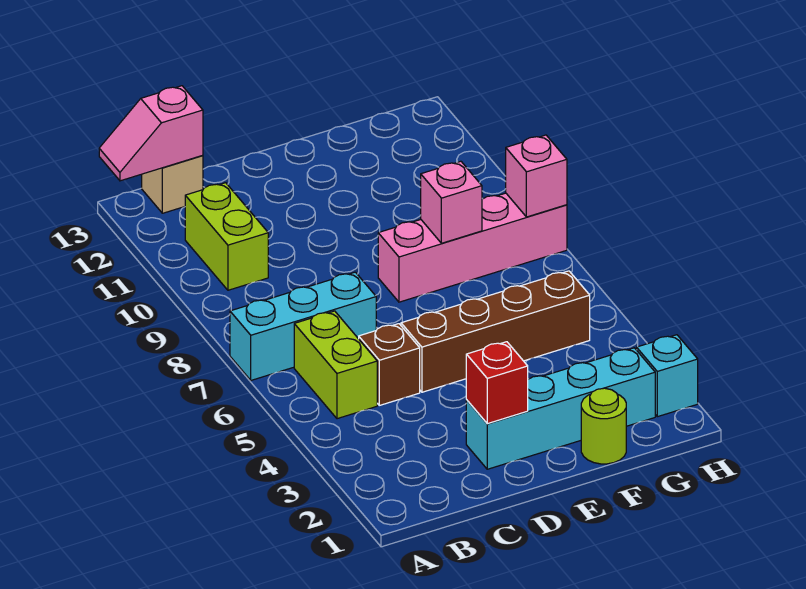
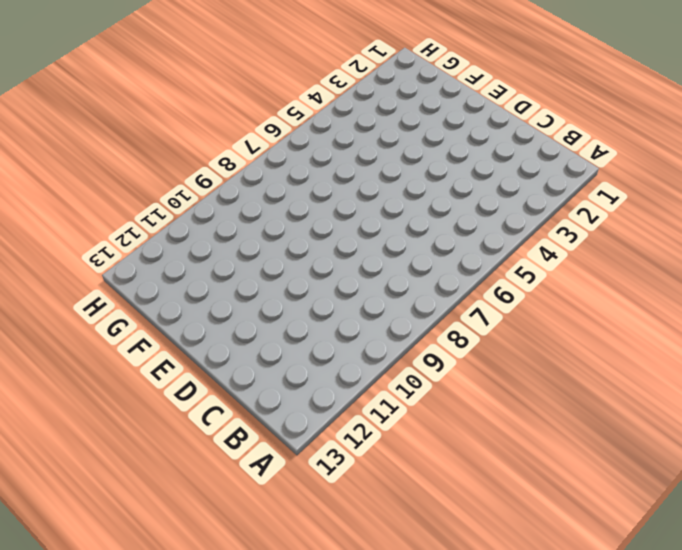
none -> cyan brick A7:C7 level 1
none -> lime brick B5:B6 level 1
none -> lime brick B10:B11 level 1

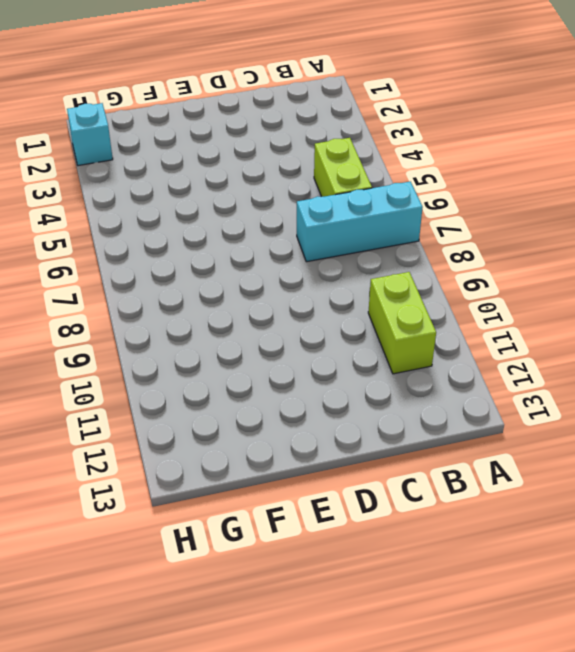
none -> tan brick B13 level 1
none -> brown brick C5 level 1
none -> cyan brick D2:G2 level 1

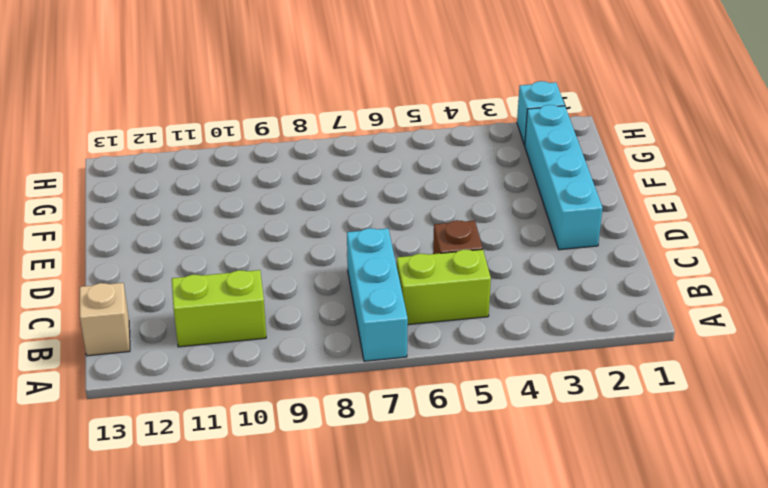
none -> brown brick D5:G5 level 1
none -> pink brick E8:H8 level 1
none -> lime round brick F1 level 1

